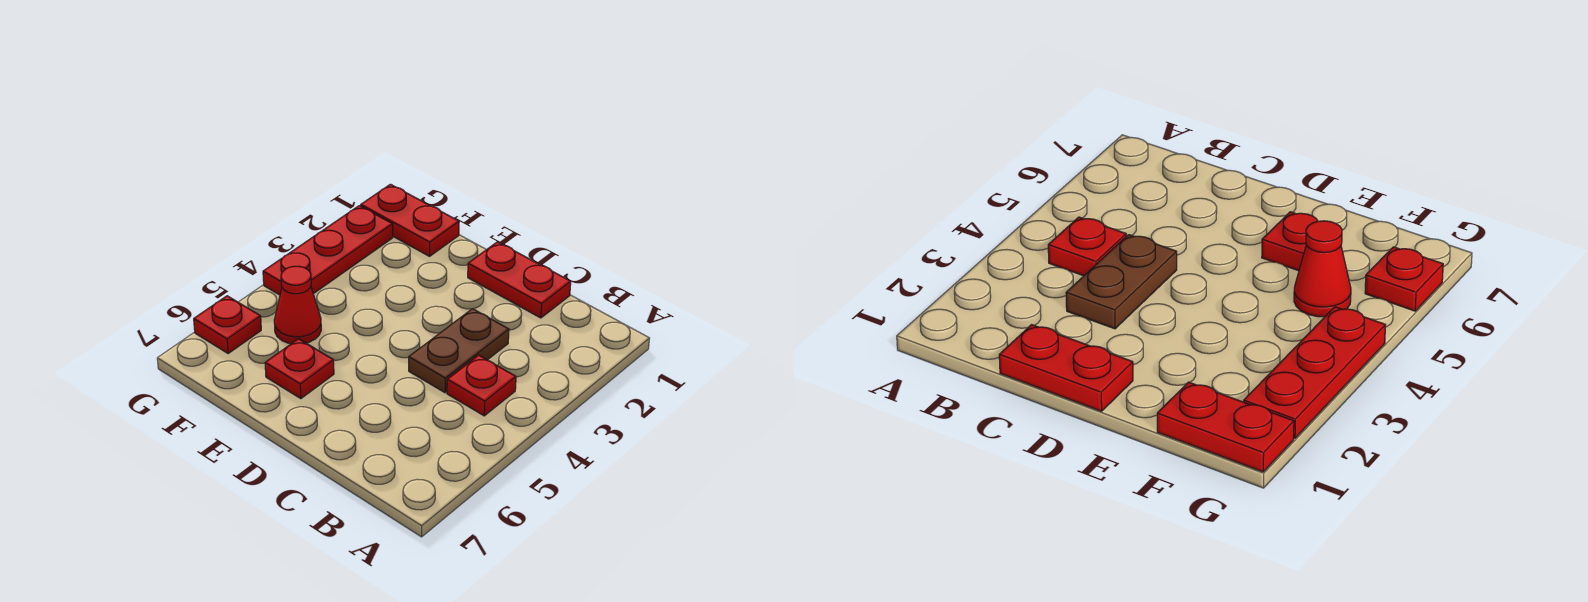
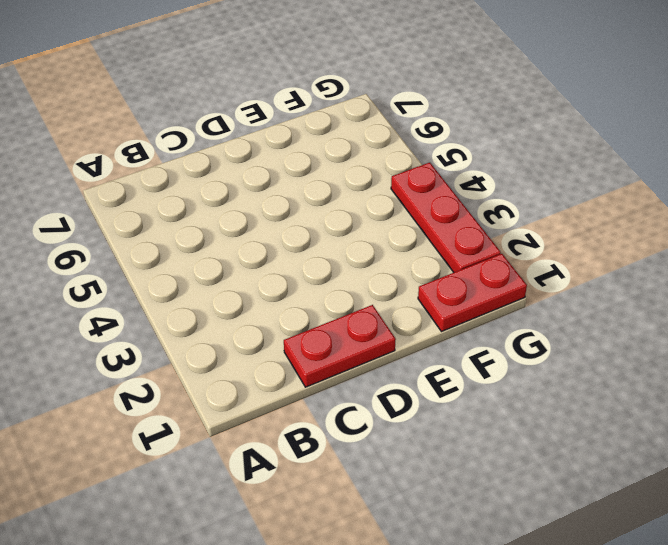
none -> red plate B4 level 1
none -> brown plate C3:C4 level 1

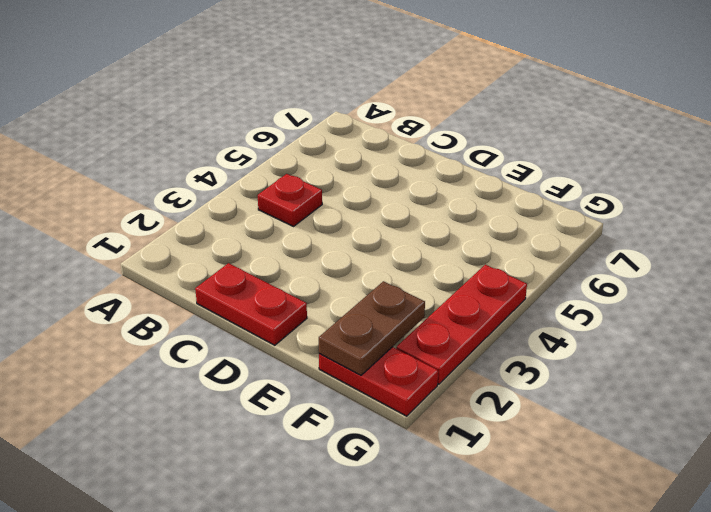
brown plate F1:F2 level 2 -> brown plate C3:C4 level 1
none -> red plate E6 level 1
none -> red cone F5 level 1

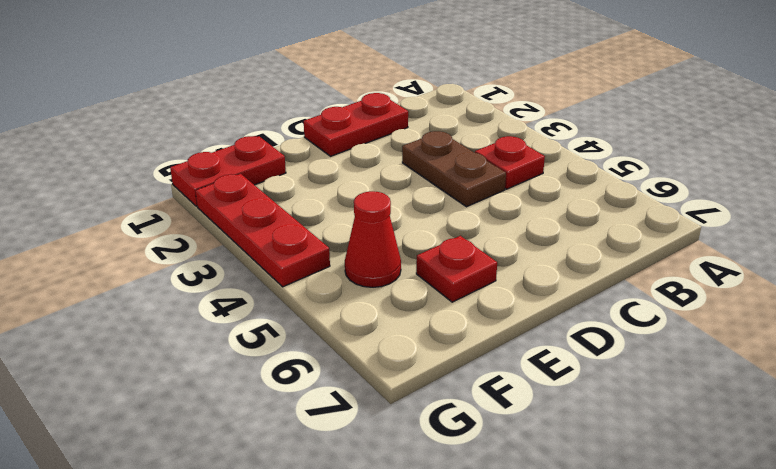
none -> red plate G6 level 1

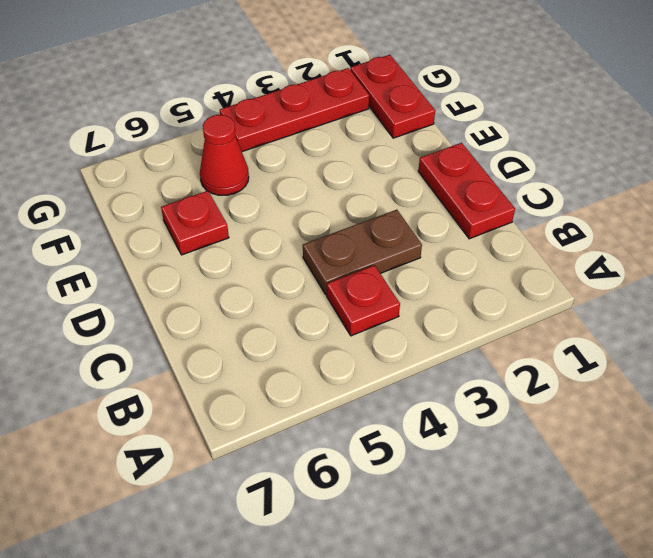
none -> red plate G6 level 1

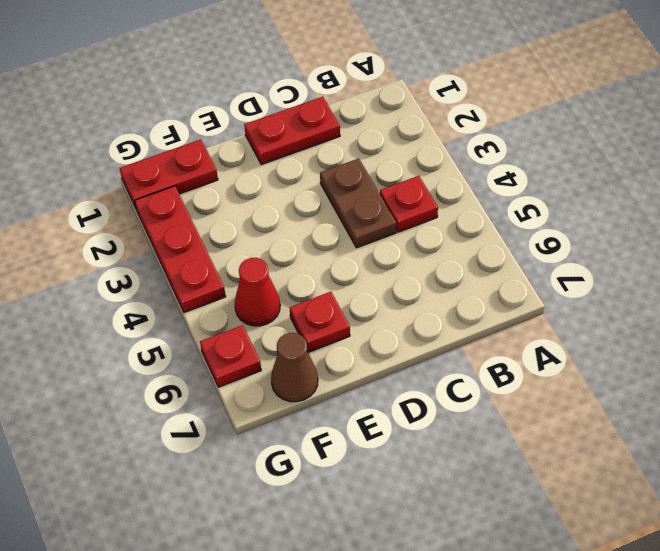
brown cone F7 level 1 -> none

